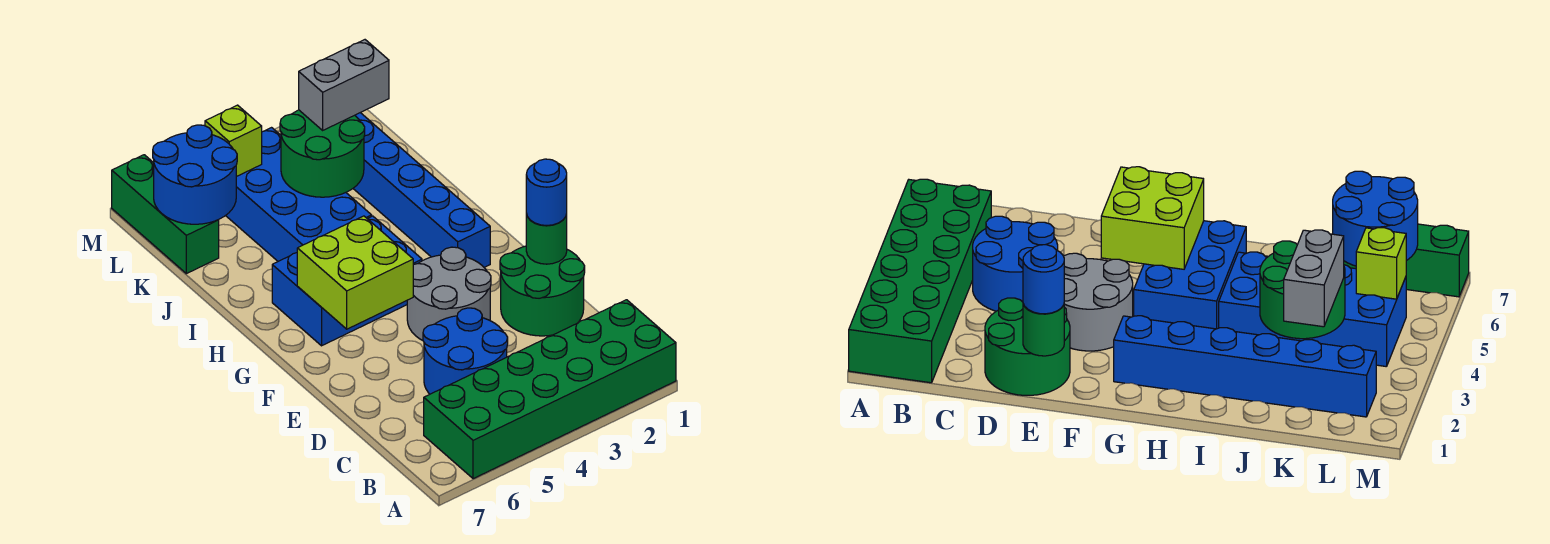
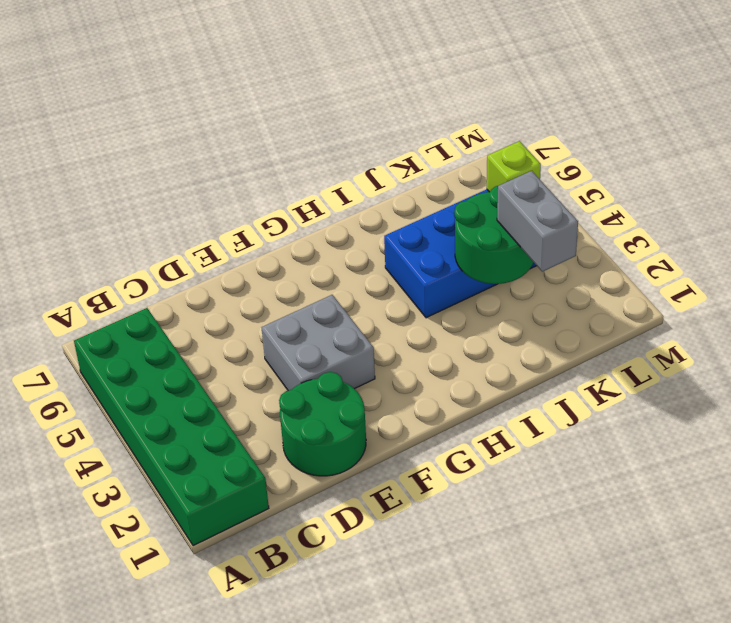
grey brick E3:F4 level 1 -> grey round brick E3:F4 level 1
none -> blue round brick C4:D5 level 1
none -> blue brick G2:L2 level 1
none -> blue brick G4:H6 level 1

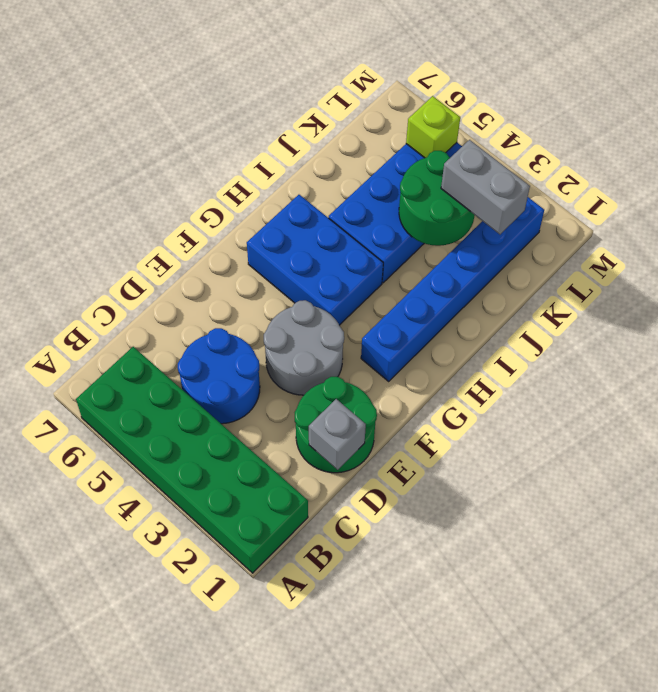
grey brick D1 level 2 -> none
none -> green brick K7:M7 level 1
none -> green round brick E1 level 2
none -> lime brick F5:G6 level 2

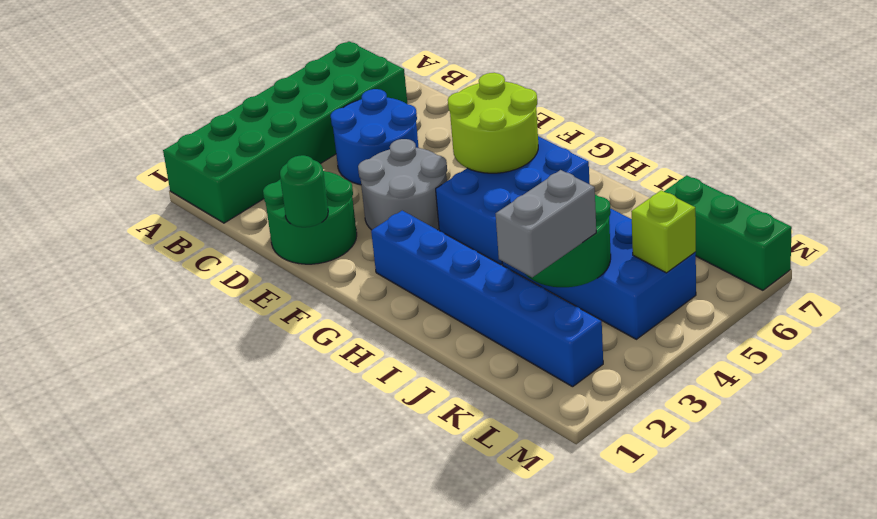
lime round brick F5:G6 level 2 -> lime brick F5:G6 level 2
none -> blue round brick K6:L7 level 2
none -> blue round brick E1 level 3

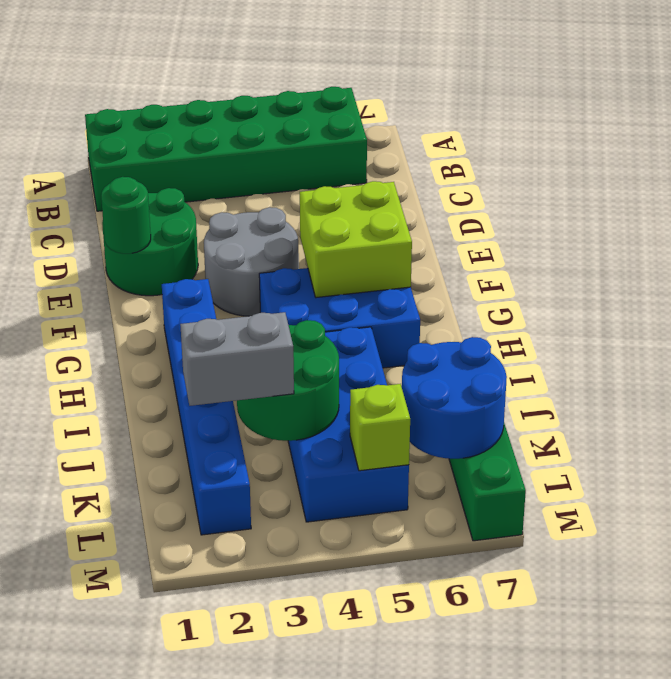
none -> blue round brick C4:D5 level 1
none -> blue round brick E1 level 3

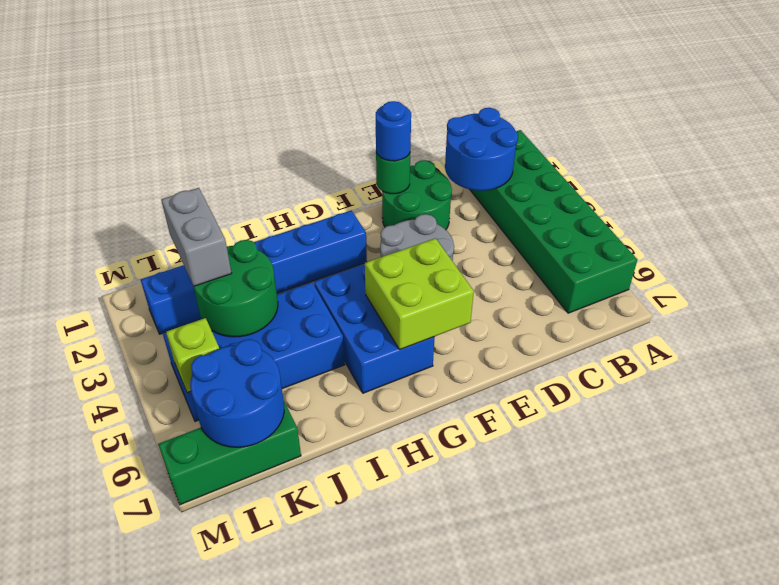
blue round brick B1:C2 level 2 -> blue round brick C4:D5 level 1

